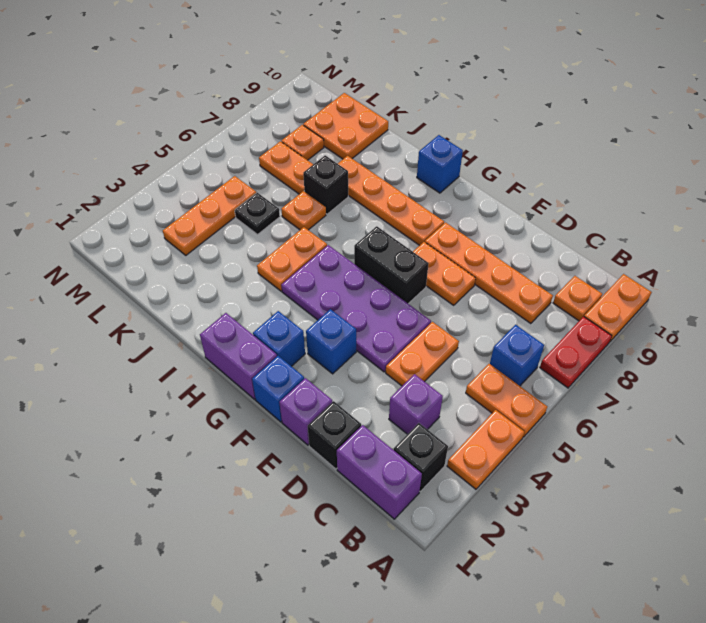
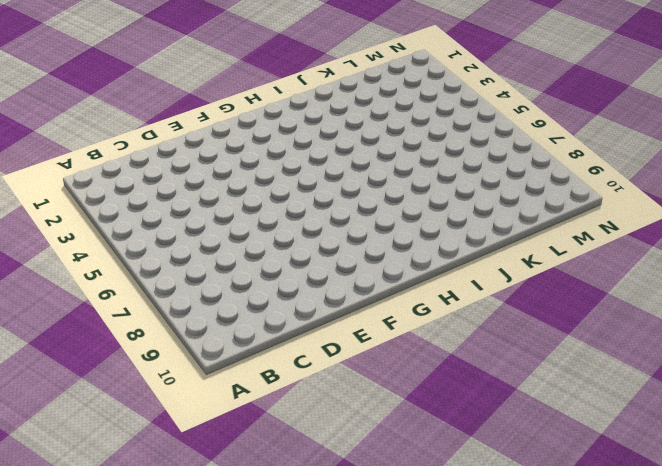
none -> orange plate A3:A4 level 1
none -> orange plate A5:B5 level 1
none -> red plate A7:A8 level 1
none -> orange plate A9:A10 level 1

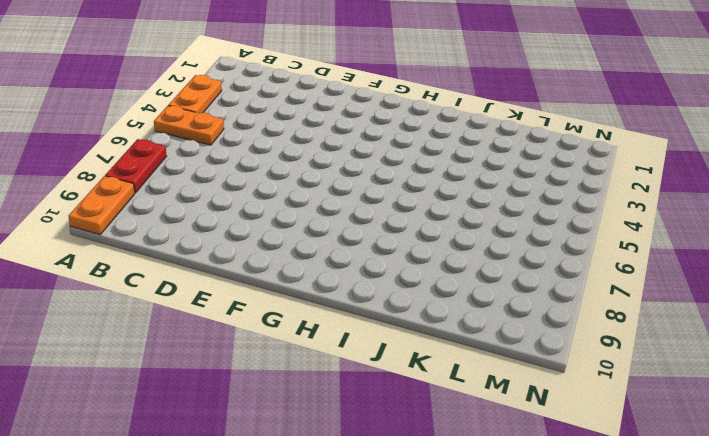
none -> purple brick B1:C1 level 1
none -> black brick B2 level 1
none -> blue brick B6 level 1
none -> orange plate B9 level 1

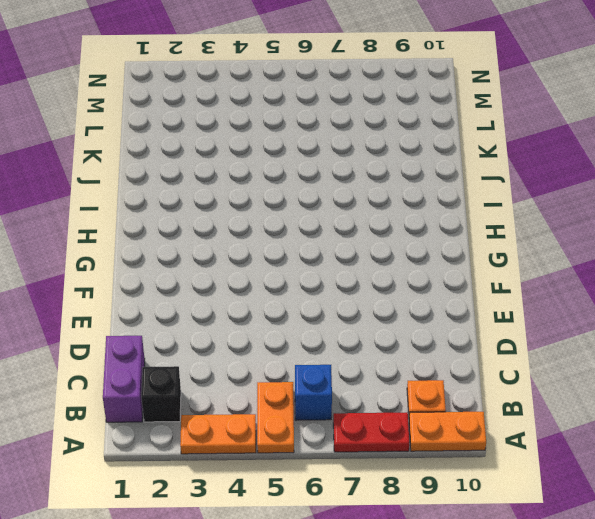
none -> purple brick C3 level 1
none -> orange plate C8:F8 level 1
none -> black brick D1 level 1
none -> orange plate D4:D5 level 1

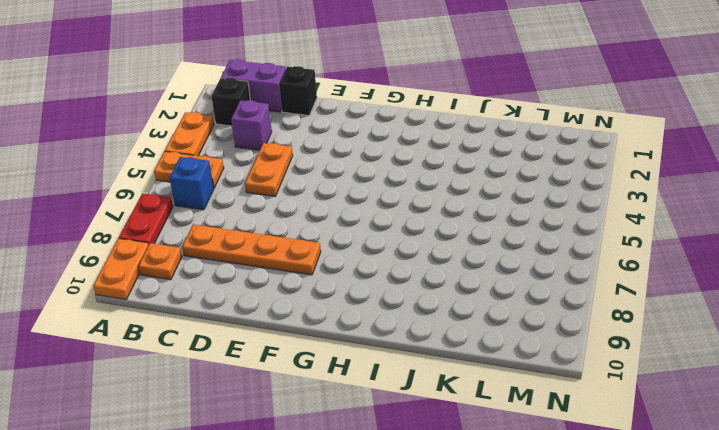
none -> purple brick E1 level 1
none -> purple plate E4:H5 level 1
none -> orange plate E7:F7 level 1
none -> blue brick F1 level 1

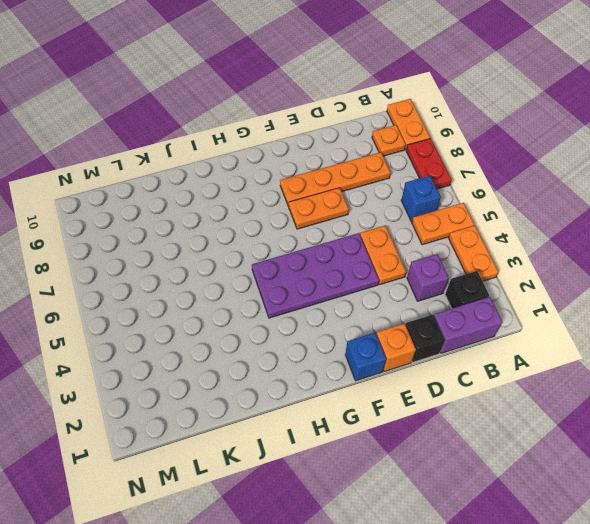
orange brick E1 level 1 -> purple brick E1 level 1
none -> blue brick F3 level 1
none -> black brick F6:G6 level 1
none -> purple brick G1:H1 level 1
none -> blue brick G2 level 1

